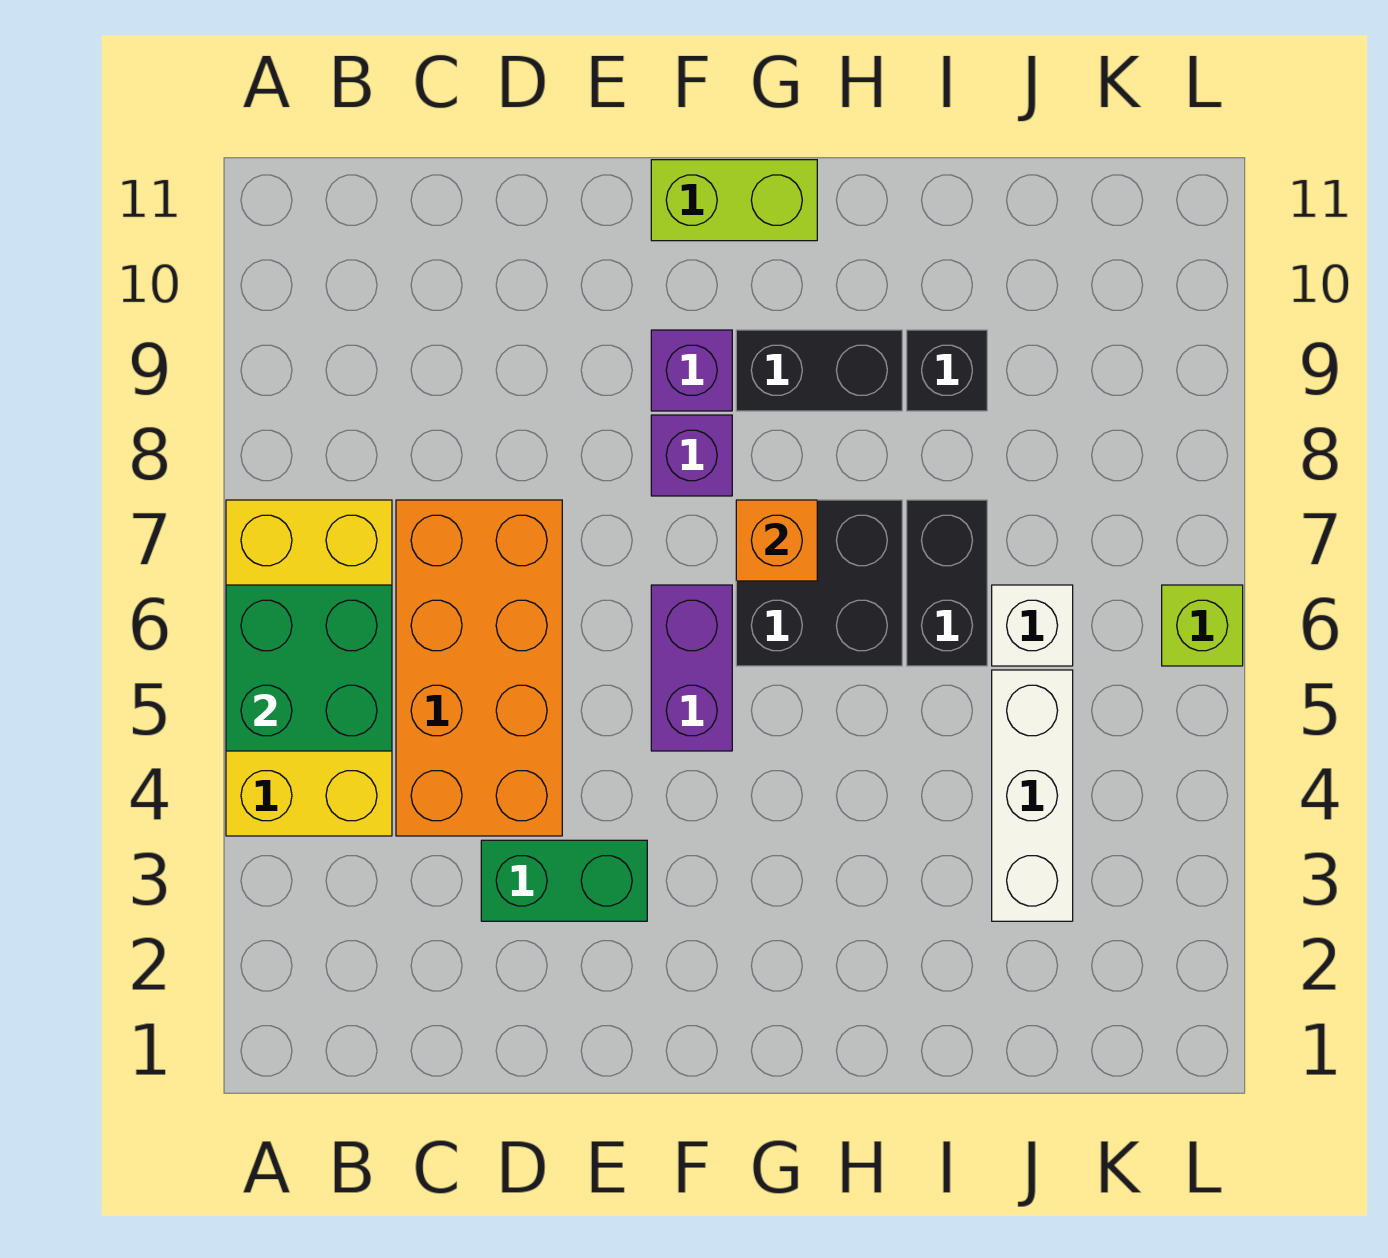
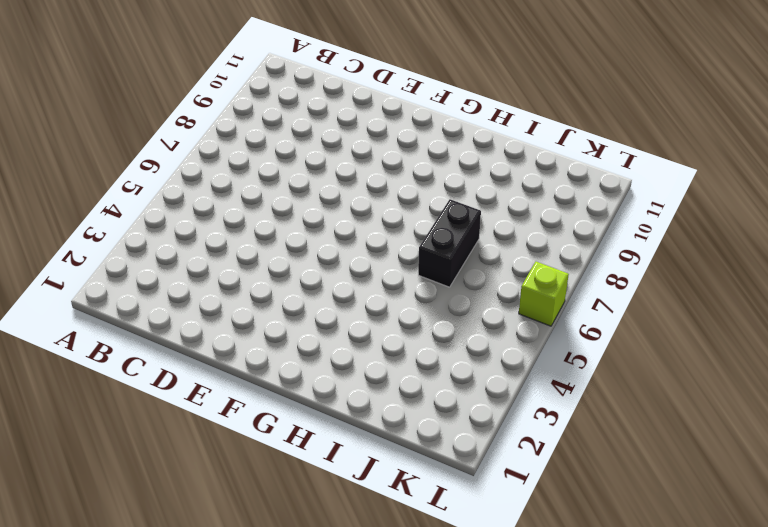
none -> yellow brick A4:B7 level 1
none -> orange brick C4:D7 level 1
none -> green brick D3:E3 level 1

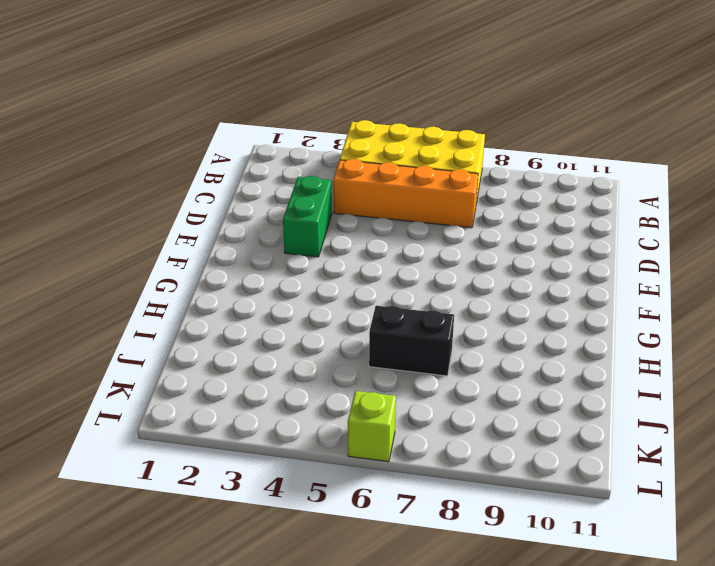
orange brick C4:C7 level 1 -> orange brick C4:D7 level 1
none -> purple brick F5:F6 level 1
none -> purple brick F8 level 1
none -> purple brick F9 level 1

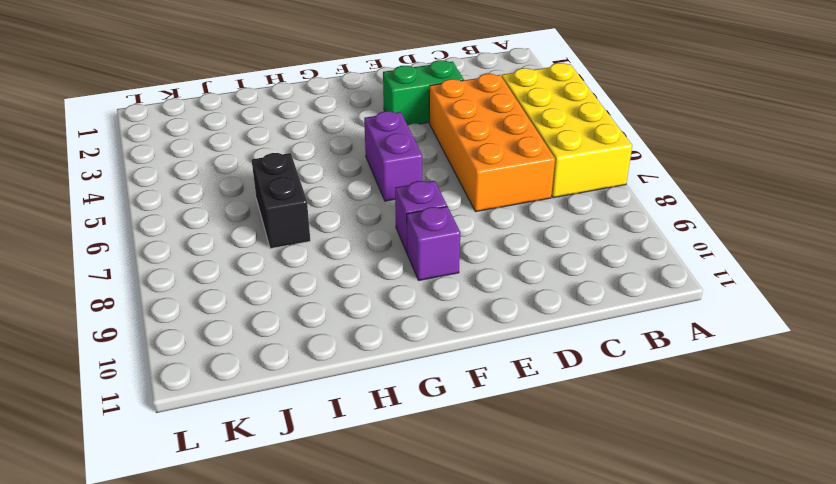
none -> lime brick F11:G11 level 1
none -> black brick G6:H7 level 1
none -> black brick G9:H9 level 1

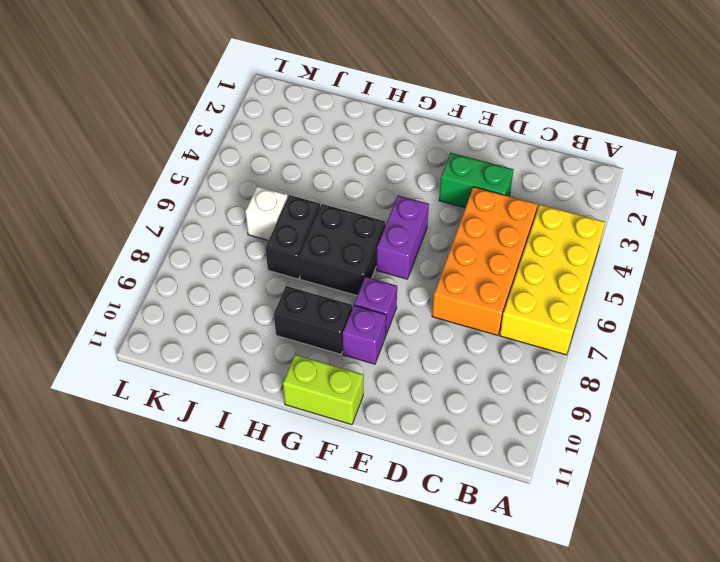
none -> black brick I9 level 1
none -> white brick J3:J5 level 1
none -> lime brick L6 level 1

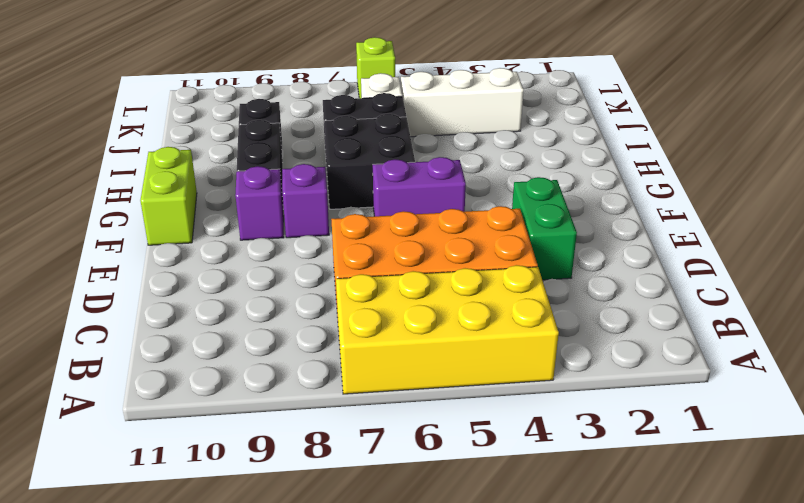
none -> green brick A5:B6 level 2
none -> orange brick G7 level 2

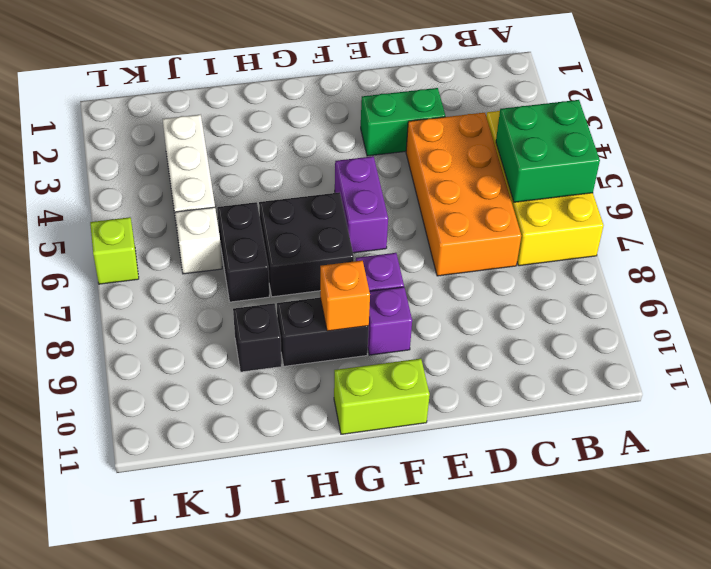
orange brick G9 level 2 -> orange brick G7 level 2

